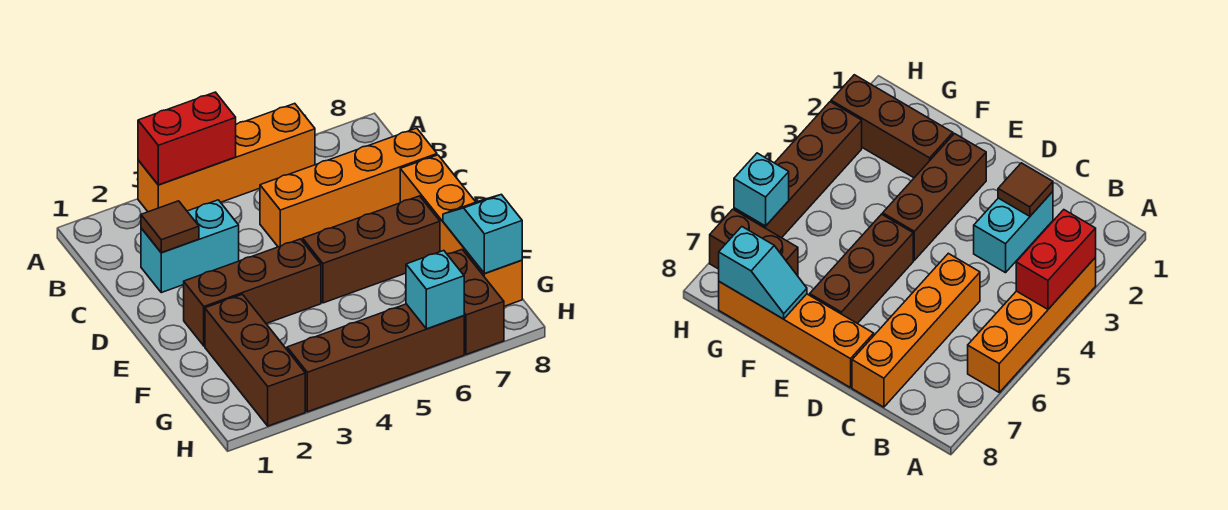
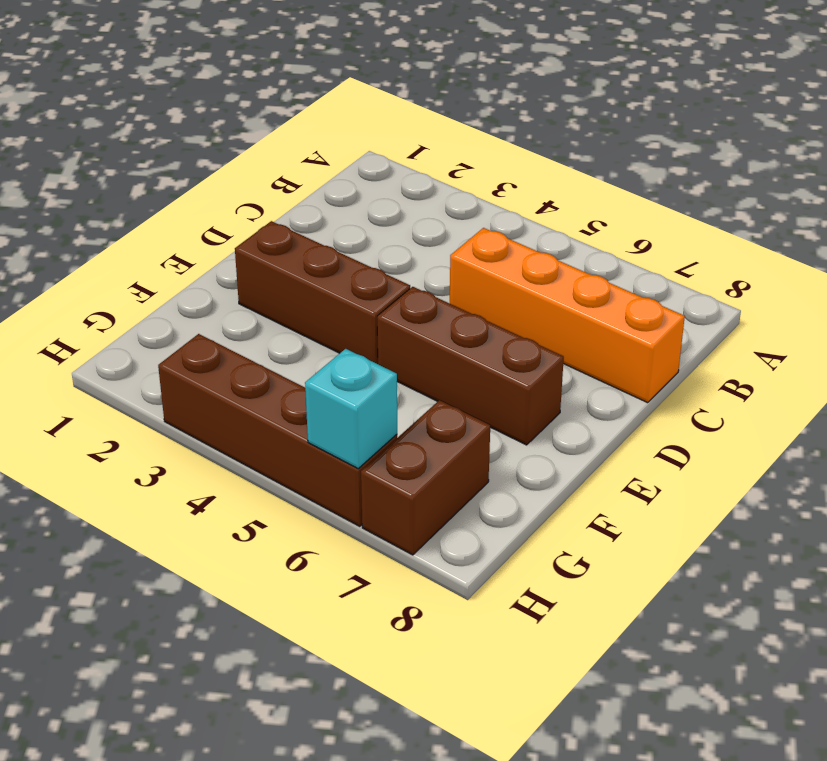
none -> orange brick A3:A6 level 1
none -> cyan brick C2:C3 level 1
none -> orange brick D8:G8 level 1

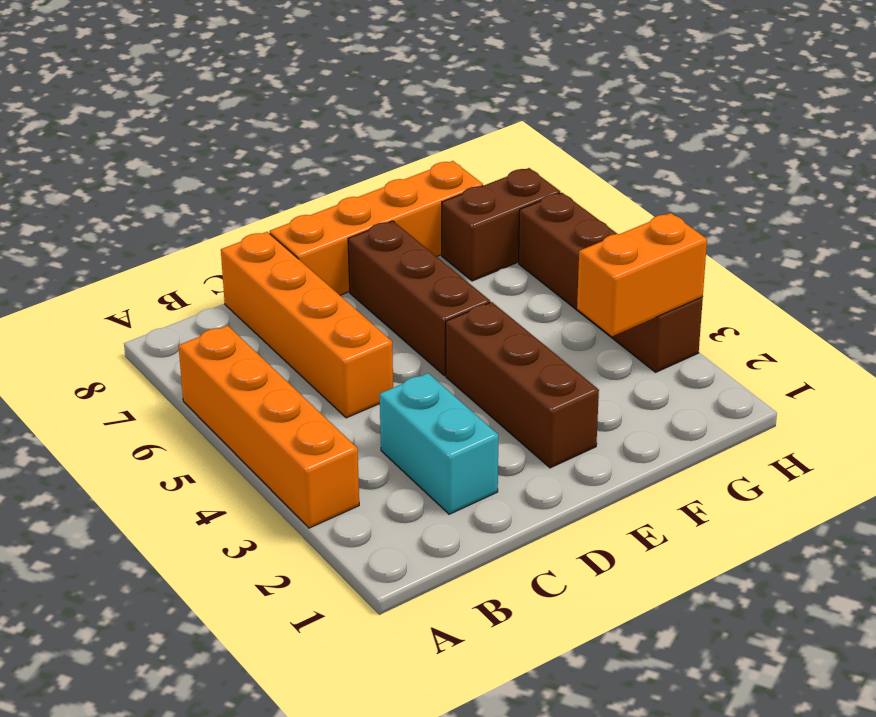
orange brick G3:H3 level 2 -> none
none -> brown brick F2:H2 level 1
none -> red brick A3:A4 level 2
none -> brown tile C2 level 2

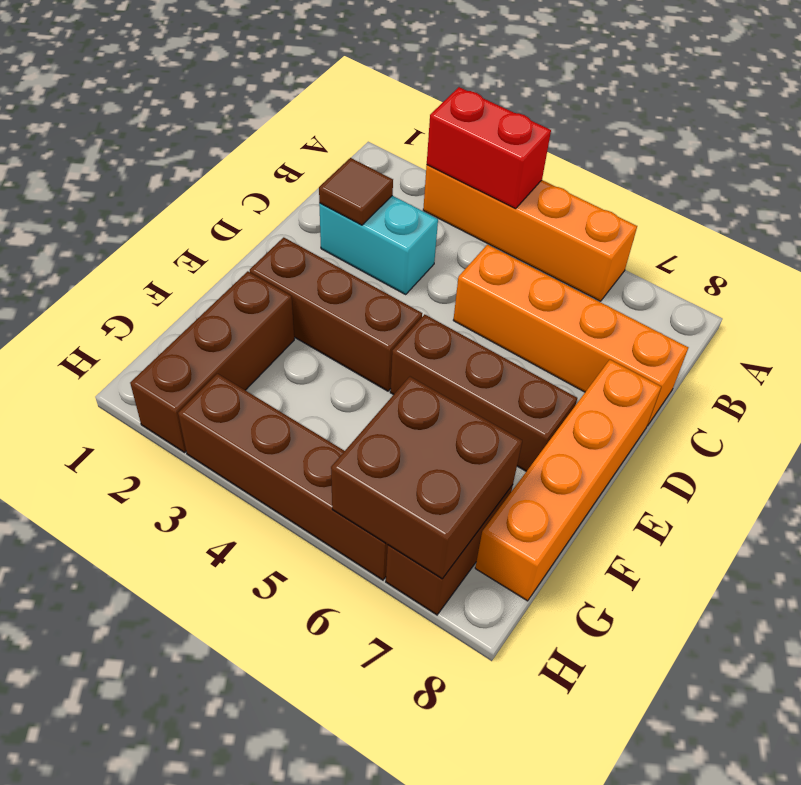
brown brick G6:H7 level 2 -> cyan brick H6 level 2
none -> cyan slope F8:G8 level 2 top G

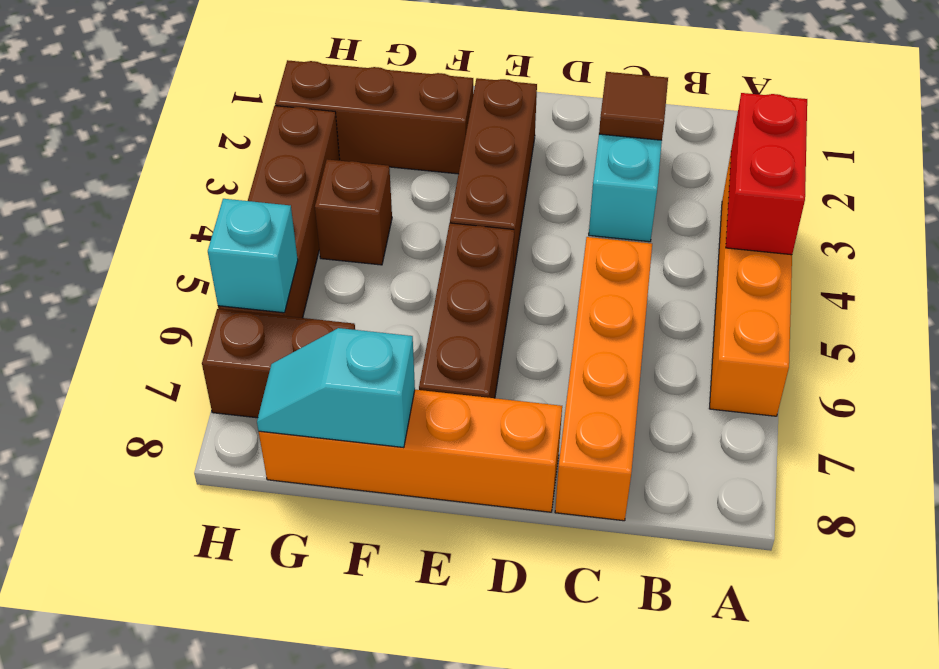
cyan slope F8:G8 level 2 top F -> cyan slope F8:G8 level 2 top G
brown brick G4 level 1 -> none

